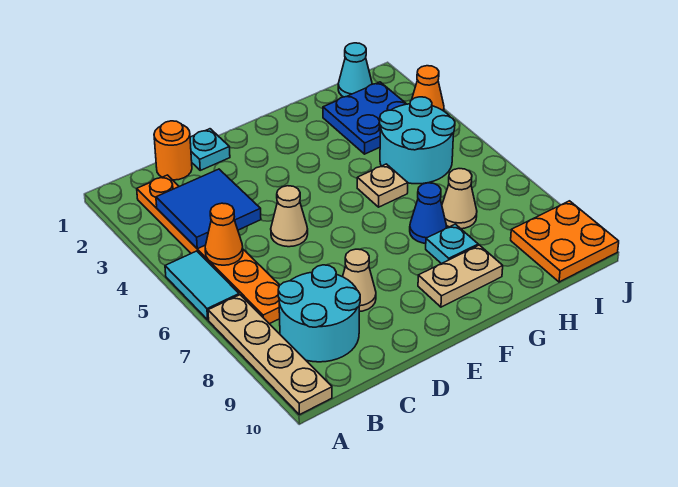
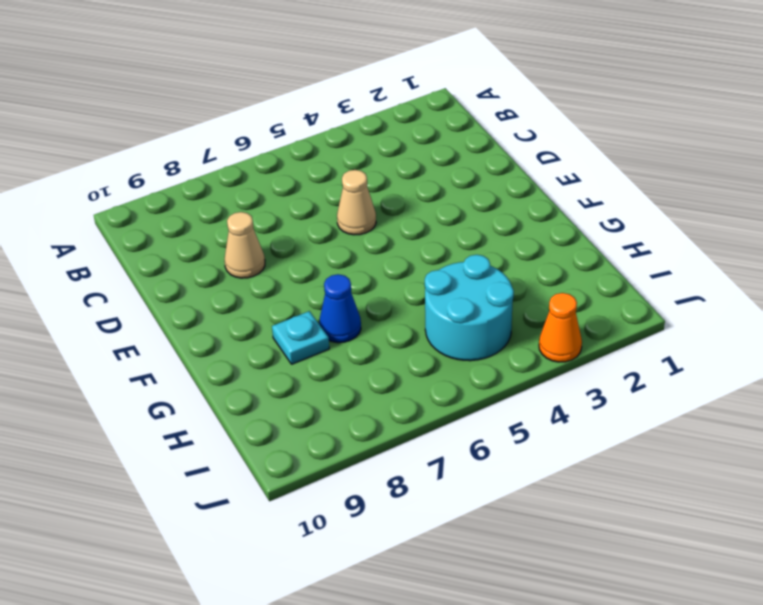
none -> cyan tile A5:A6 level 1
none -> tan plate A7:A10 level 1
none -> orange plate B2:B7 level 1

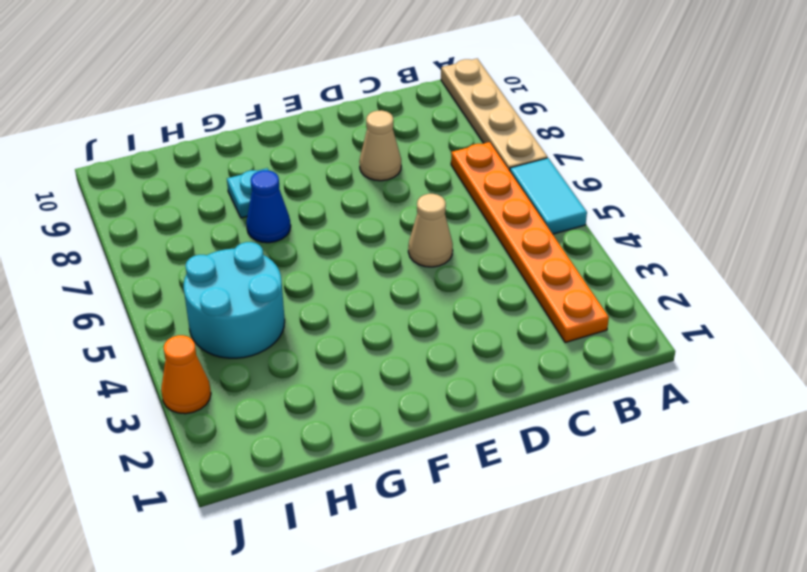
none -> cyan round brick B8:C9 level 1
none -> orange round brick C1 level 1
none -> cyan plate D1 level 1

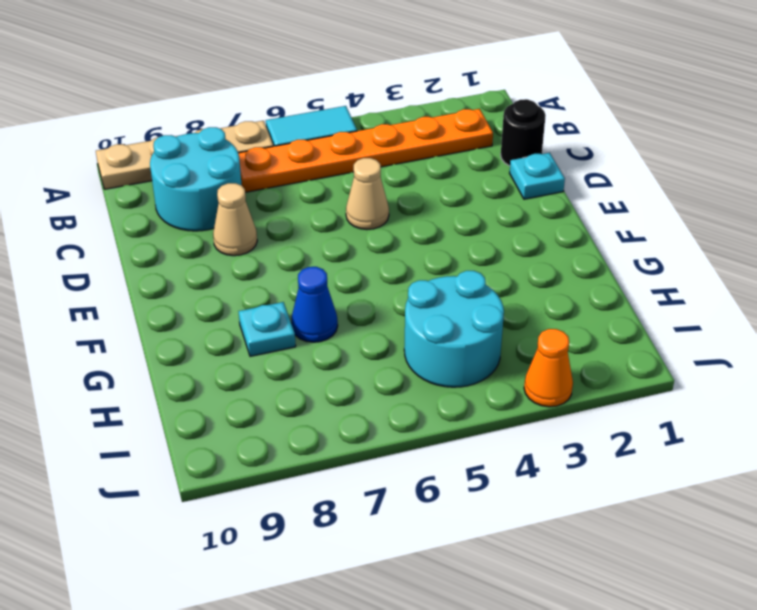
black round brick C1 level 1 -> orange round brick C1 level 1
none -> tan plate F9:G9 level 1
none -> tan plate G5 level 1
none -> blue plate H2:I3 level 1

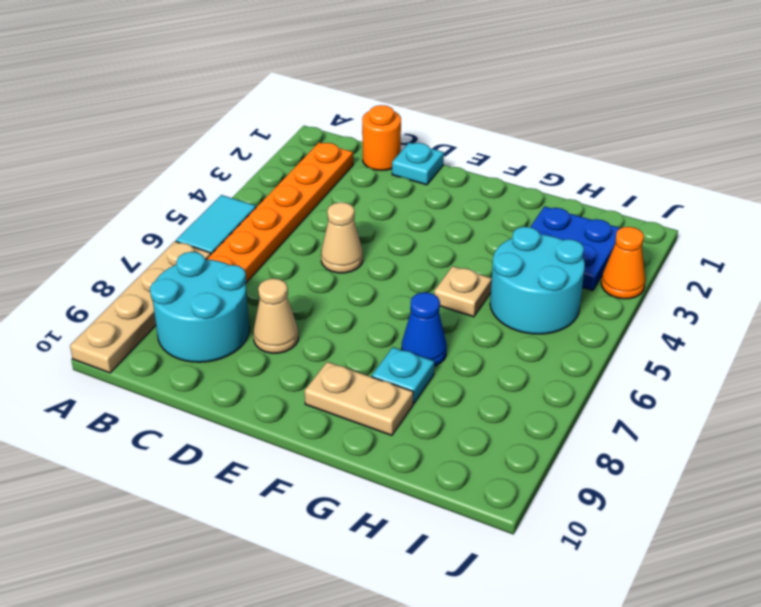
none -> tan cone H7 level 1
none -> cyan cone I1 level 1
none -> orange plate I9:J10 level 1

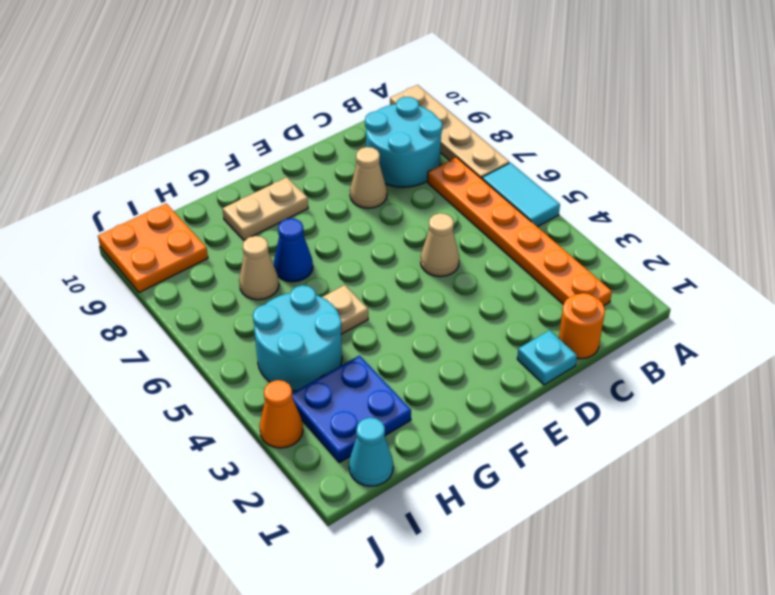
none -> cyan plate G8 level 1
none -> blue tile B3:C4 level 2
none -> orange cone B5 level 2

